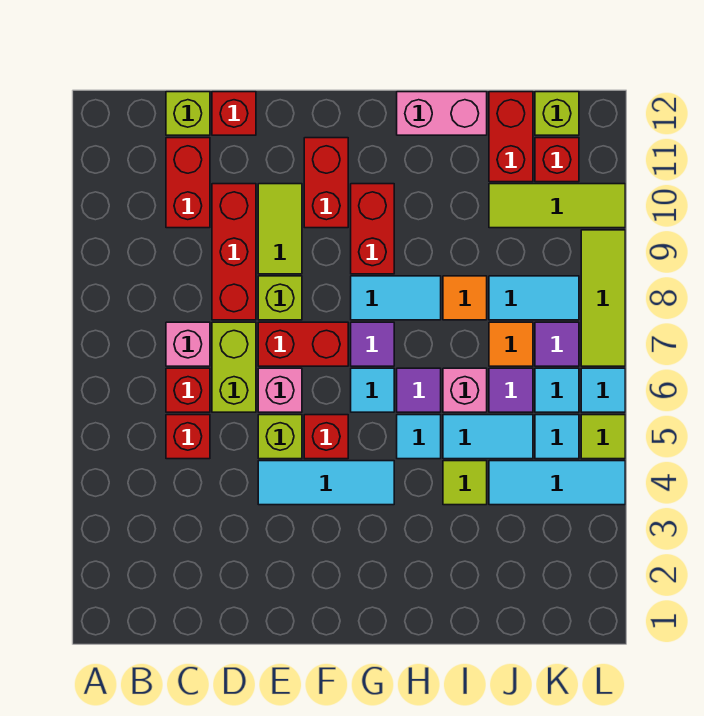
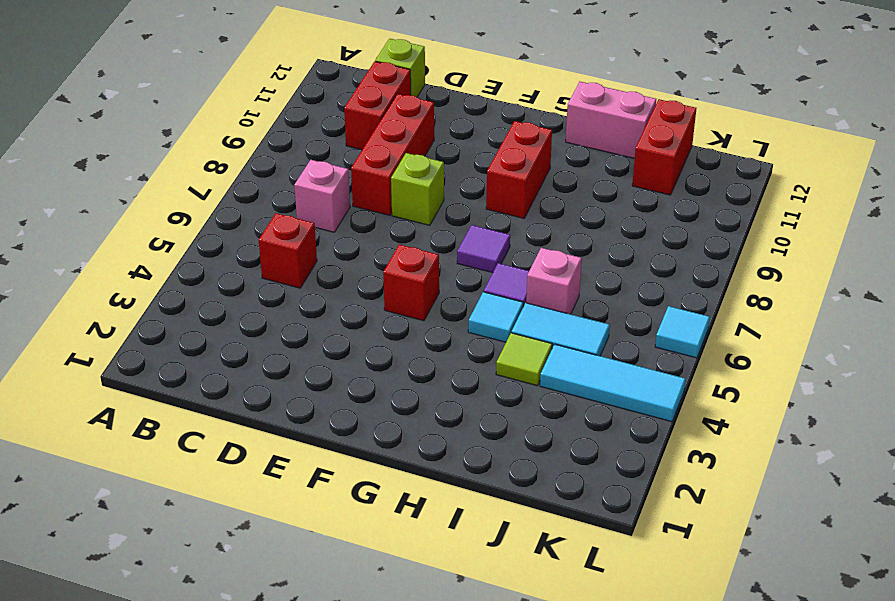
none -> red brick C6 level 1
none -> lime brick D6:D7 level 1
none -> red brick D12 level 1
none -> cyan tile E4:G4 level 1

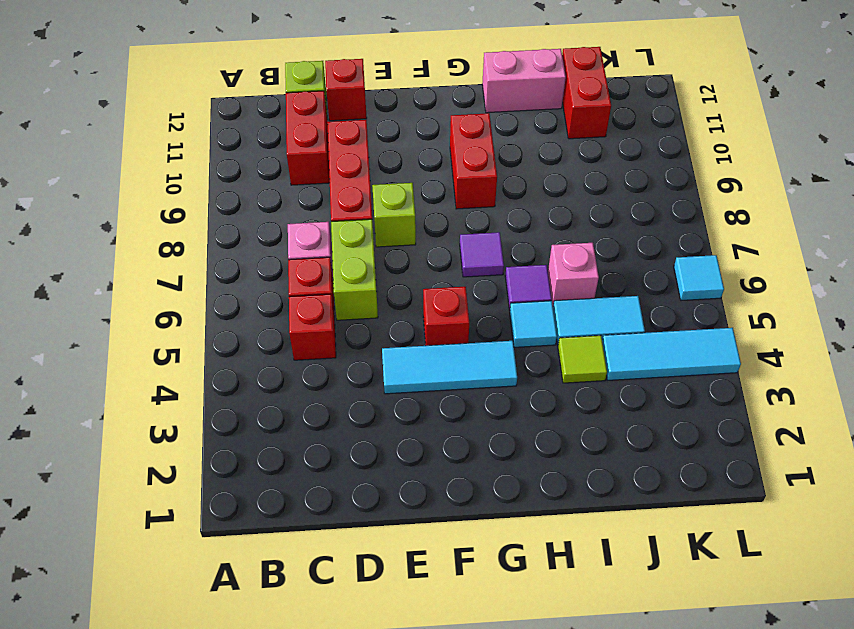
none -> lime brick E5 level 1
none -> pink brick E6 level 1
none -> red brick E7:F7 level 1
none -> lime tile E9:E10 level 1

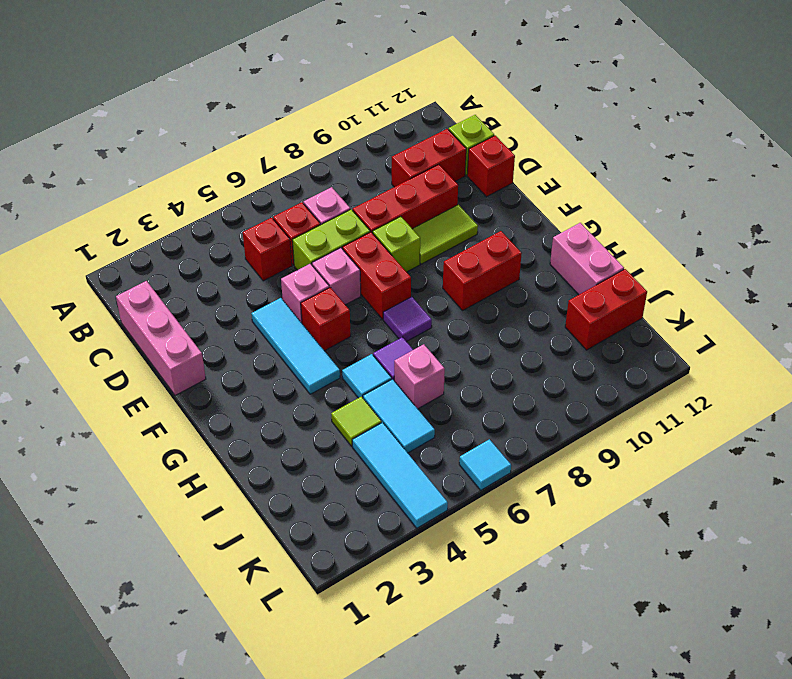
pink brick C1:E1 level 1 -> none
pink brick E5 level 1 -> lime brick E5 level 1
none -> red brick F10:F11 level 1
none -> cyan tile G6 level 1
none -> cyan tile G8:H8 level 1
none -> orange tile I8 level 1

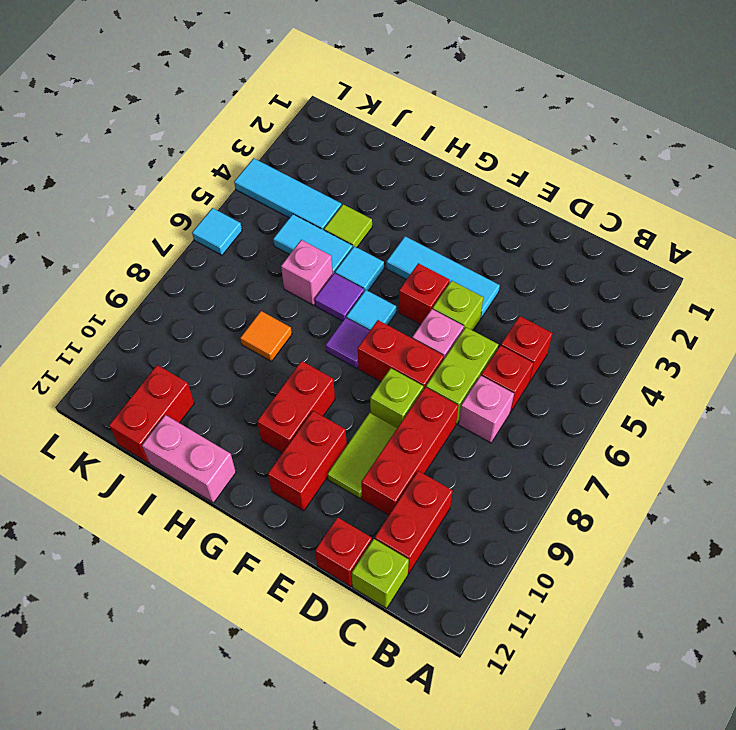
none -> cyan tile G8:H8 level 1
none -> purple tile J6 level 1
none -> orange tile J7 level 1
none -> cyan tile J8:K8 level 1

